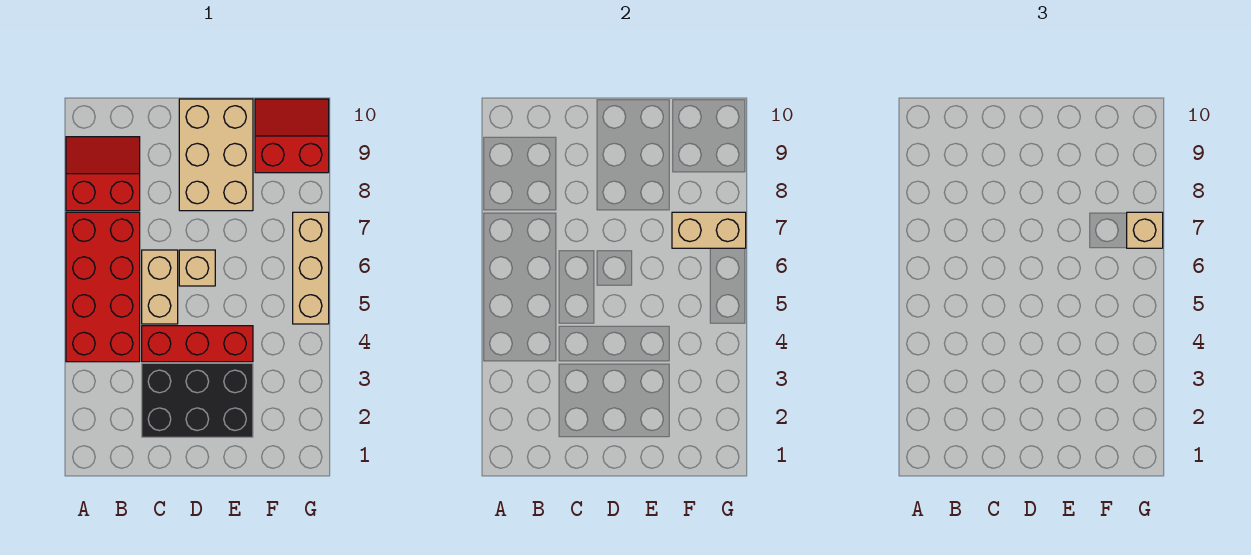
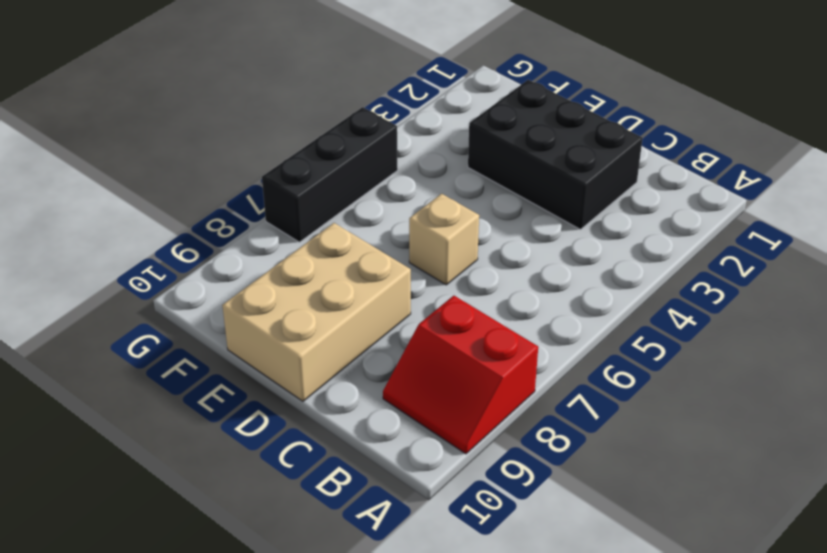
black brick G5:G7 level 1 -> tan brick G5:G7 level 1
none -> red brick A4:B7 level 1
none -> red brick C4:E4 level 1

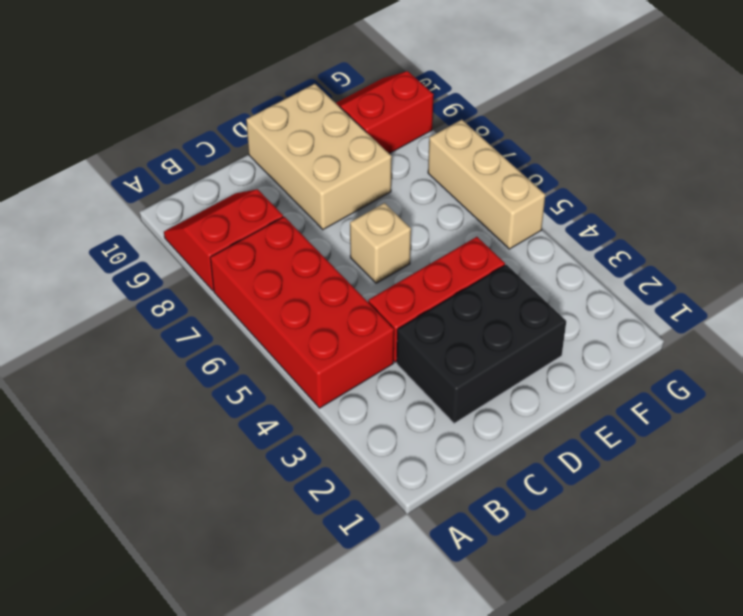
none -> tan brick C5:C6 level 1
none -> tan brick F7:G7 level 2

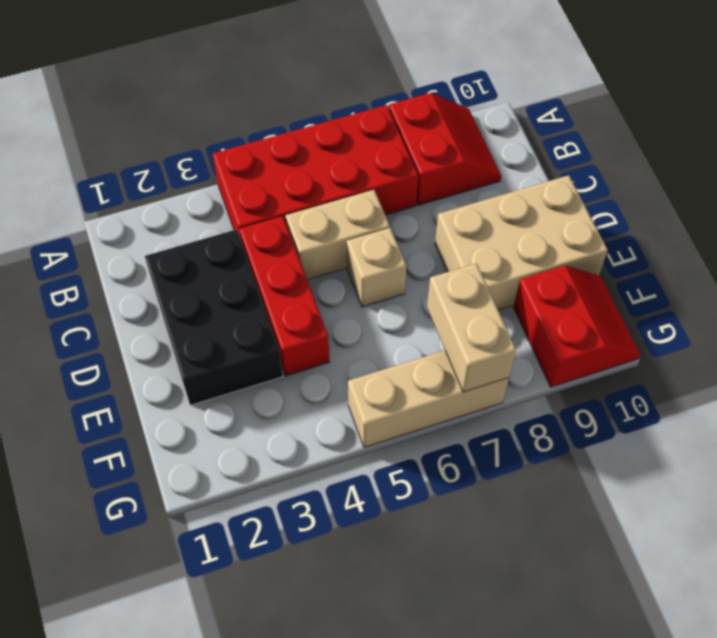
none -> tan brick G7 level 3

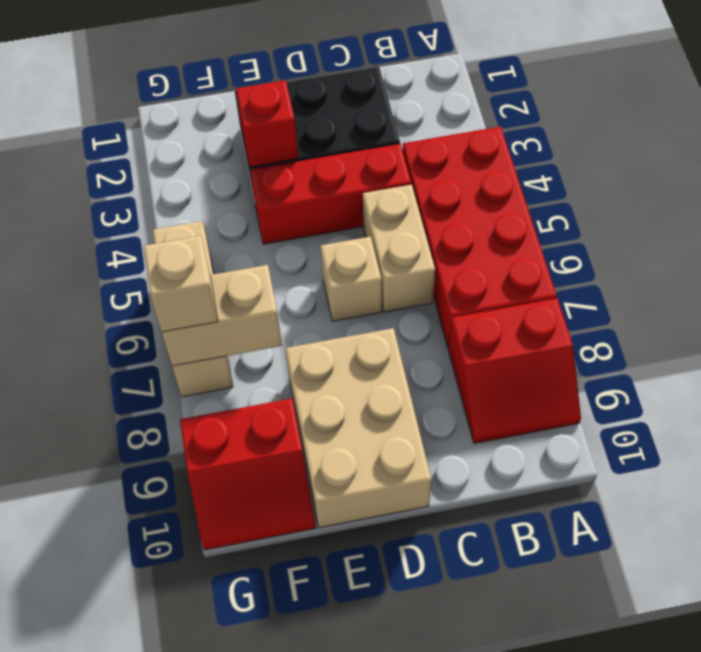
red brick E3 level 2 -> none

